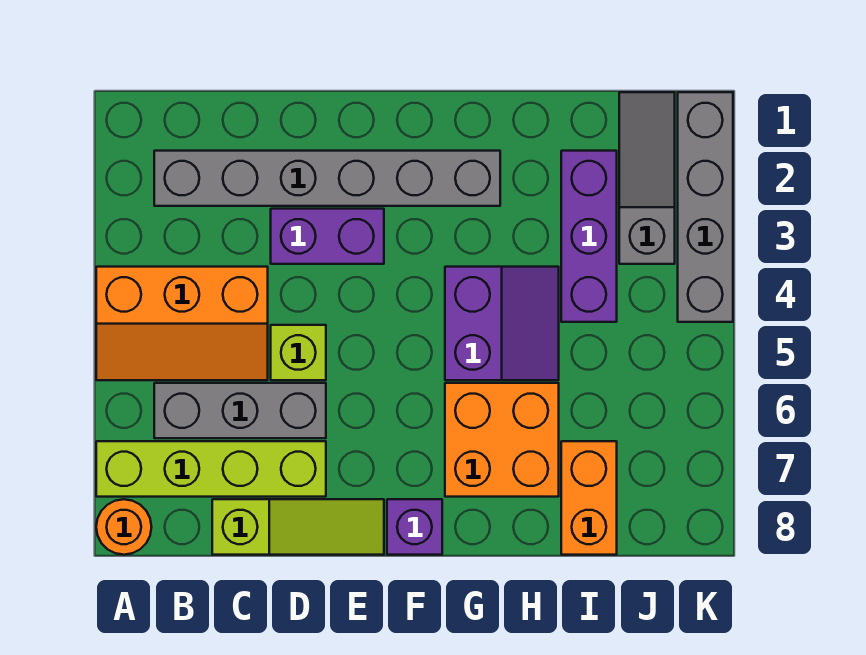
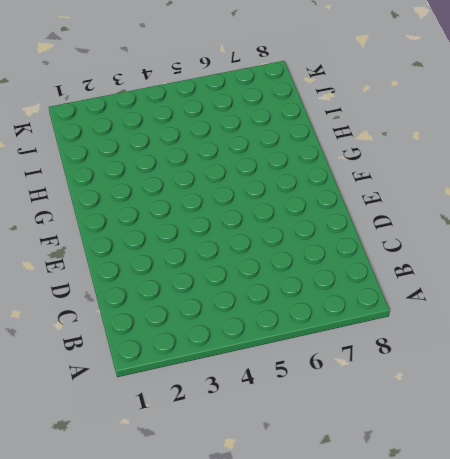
none -> orange slope A4:C5 level 1 top 4
none -> lime brick A7:D7 level 1
none -> orange round brick A8 level 1

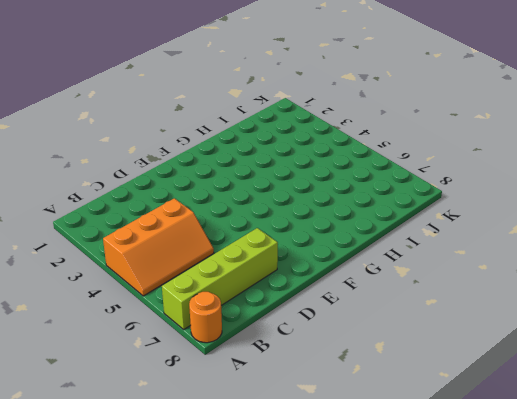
none -> grey brick B2:G2 level 1
none -> grey brick B6:D6 level 1
none -> lime slope C8:E8 level 1 top C

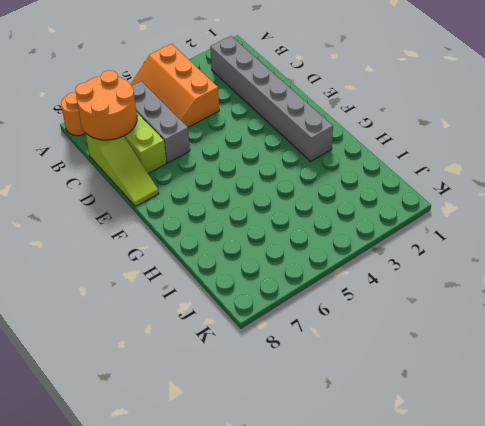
orange round brick B7:C8 level 2 -> none
none -> purple brick D3:E3 level 1
none -> lime brick D5 level 1
none -> purple brick F8 level 1

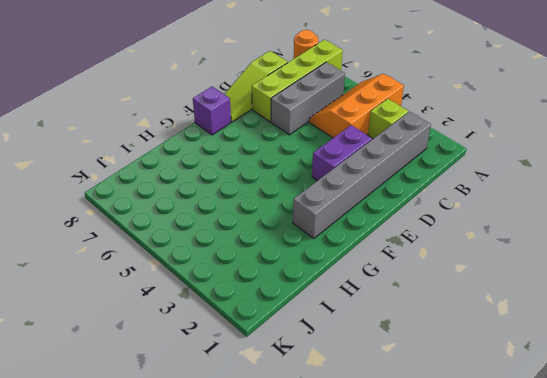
lime brick B3 level 1 -> lime brick D5 level 1
none -> purple slope G4:H5 level 1 top G
none -> orange brick G6:H7 level 1
none -> purple brick I2:I4 level 1

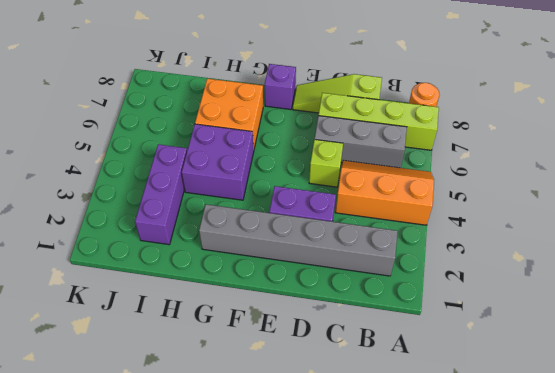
purple brick G4:H5 level 1 -> purple slope G4:H5 level 1 top G
none -> orange brick I7:I8 level 1
none -> grey slope J1:J3 level 1 top 3
none -> grey brick K1:K4 level 1

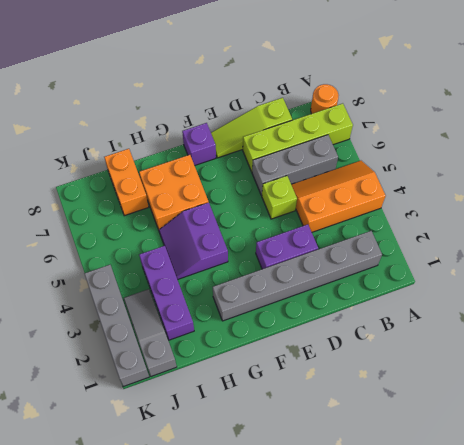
grey slope J1:J3 level 1 top 1 -> grey slope J1:J3 level 1 top 3

